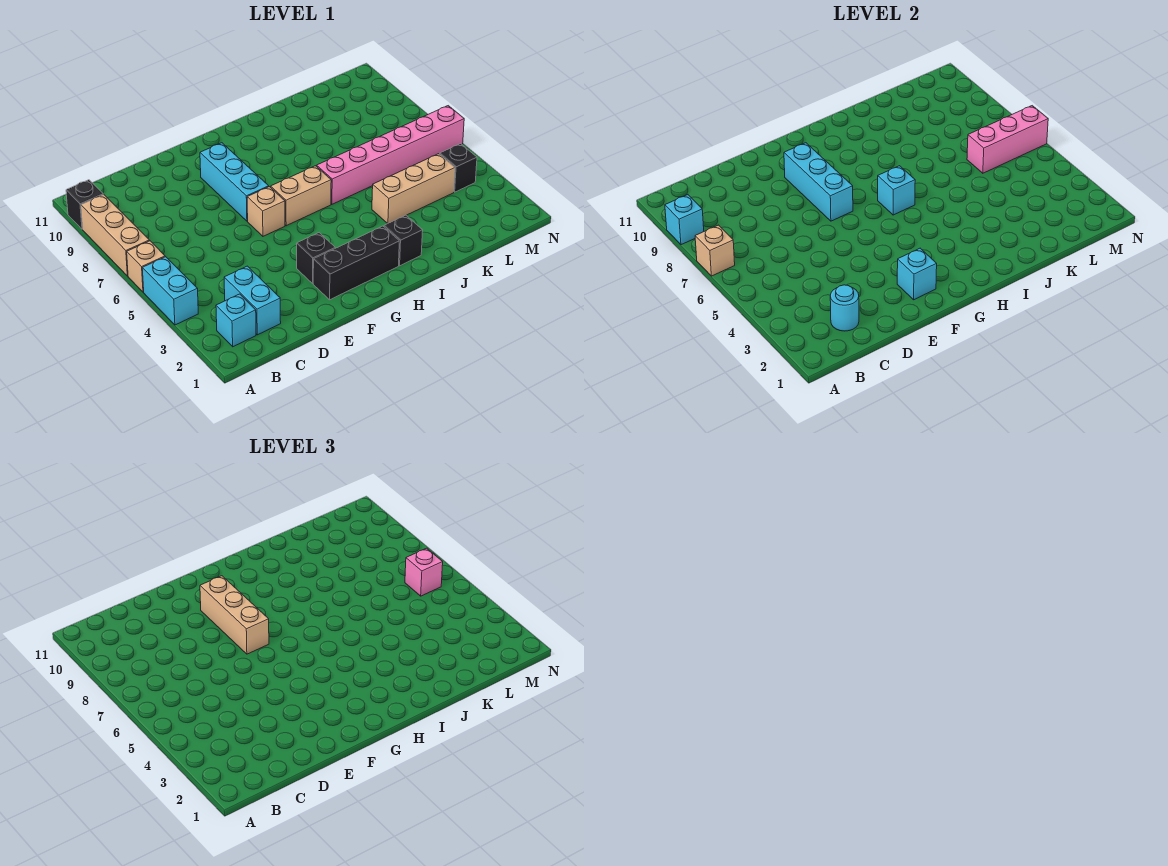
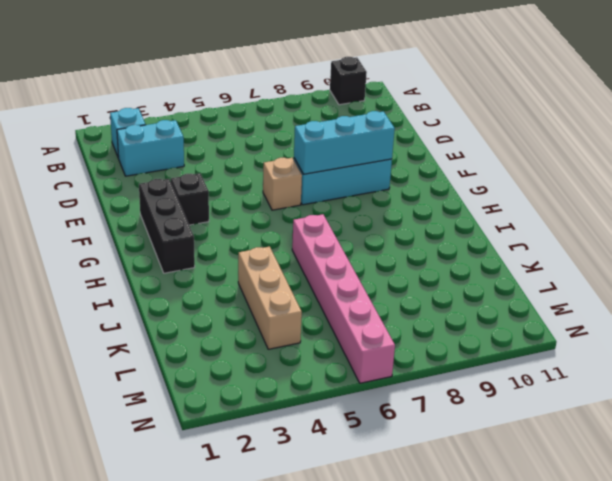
none -> cyan brick A4:A5 level 1
none -> tan brick A6 level 1
none -> tan brick A7:A9 level 1

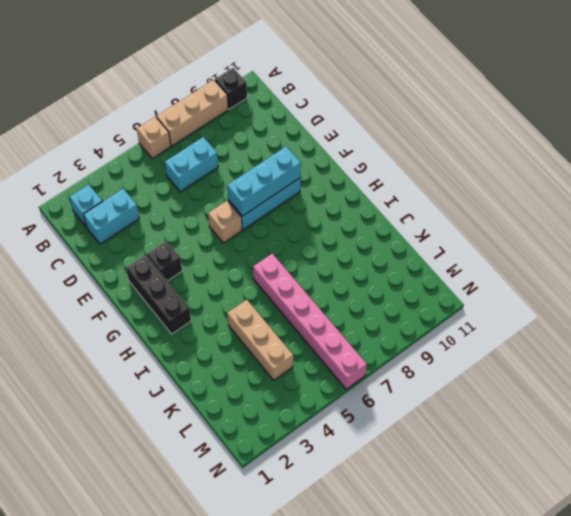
cyan brick C6:C7 level 1 -> cyan brick A4:A5 level 1
none -> tan brick G6:H6 level 1
none -> black brick I2 level 1
none -> black brick M4 level 1

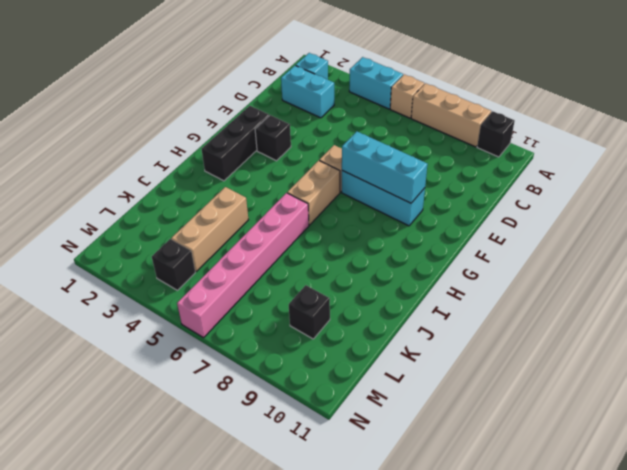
black brick L9 level 1 -> black brick I2 level 1
none -> tan brick A7 level 2
none -> cyan brick A9 level 2
none -> cyan round brick C2 level 2

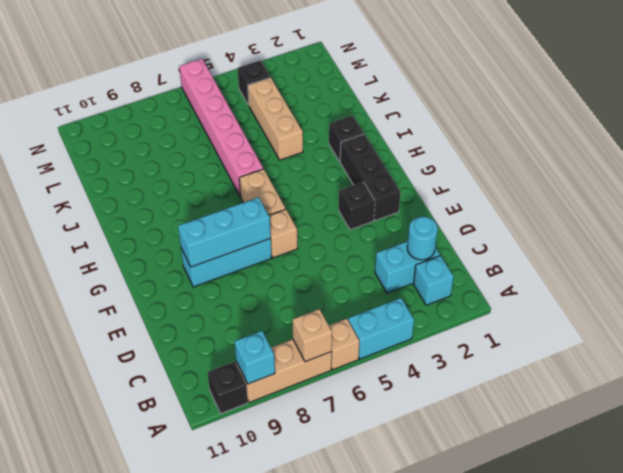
none -> cyan brick F2 level 2
none -> cyan brick H6 level 2
none -> pink brick L6:N6 level 2

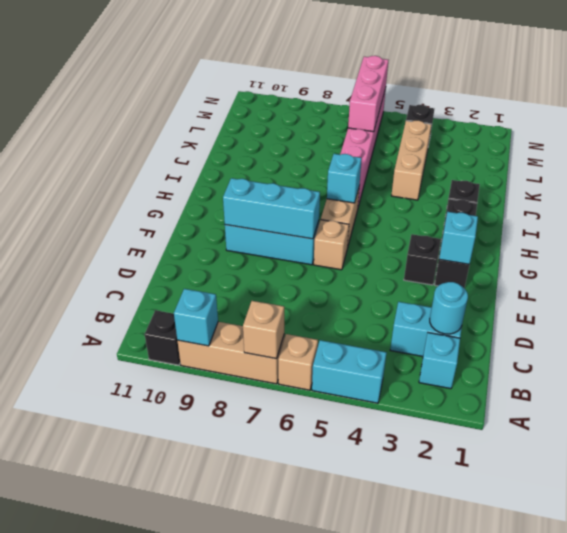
none -> tan brick F7:F9 level 3
none -> pink brick M6 level 3

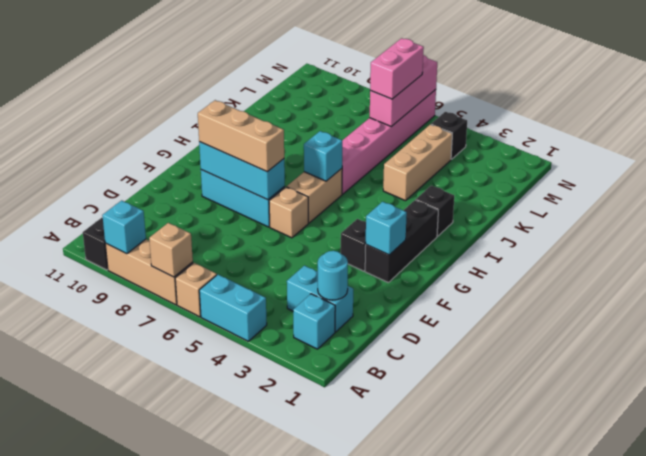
pink brick L6:M6 level 3 -> pink brick M6 level 3

